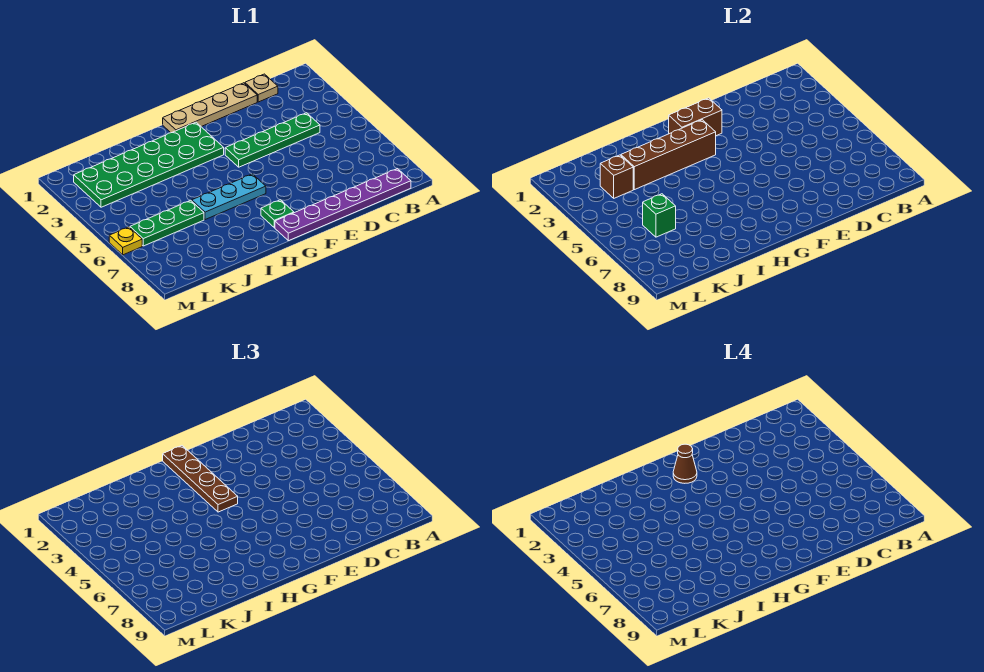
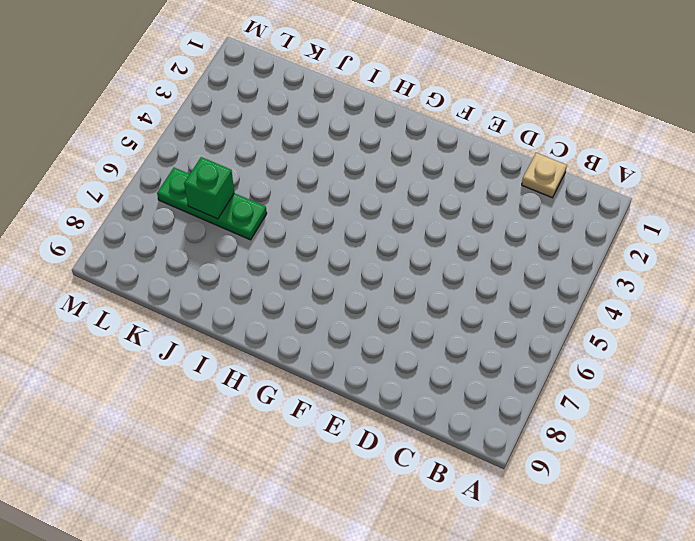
none -> purple plate B9:G9 level 1
none -> green plate C4:F4 level 1
none -> tan plate D1:G1 level 1

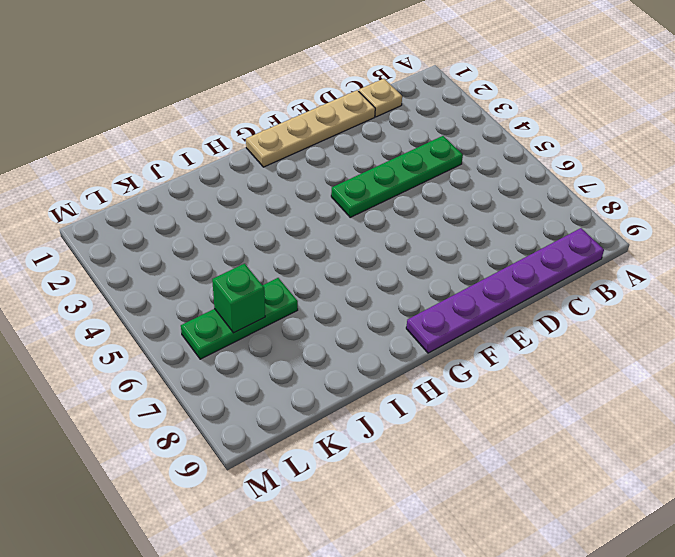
none -> green plate G2:L3 level 1
none -> cyan plate G6:I6 level 1
none -> green plate G8 level 1

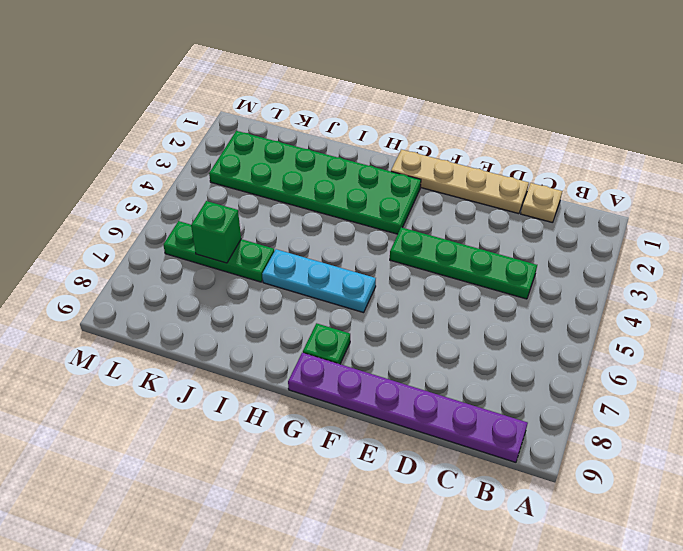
none -> yellow plate M6 level 1
none -> brown brick F2:G2 level 2
none -> brown brick G3:J3 level 2

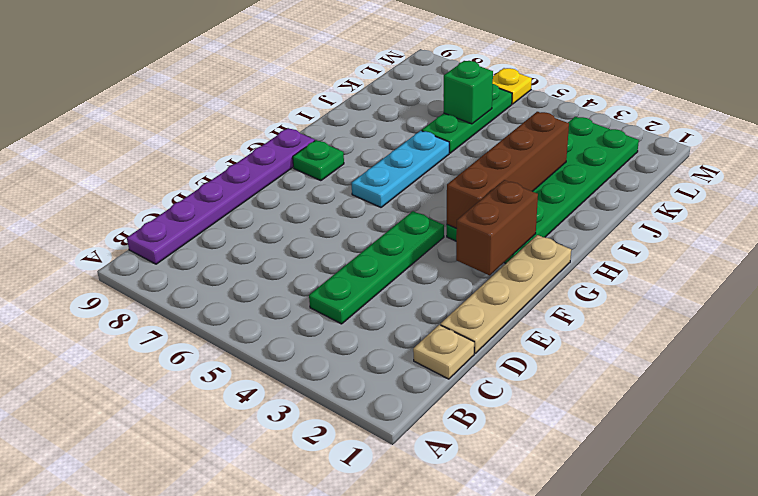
none -> brown brick K3 level 2
none -> brown plate G1:G4 level 3
none -> brown cone G2 level 4

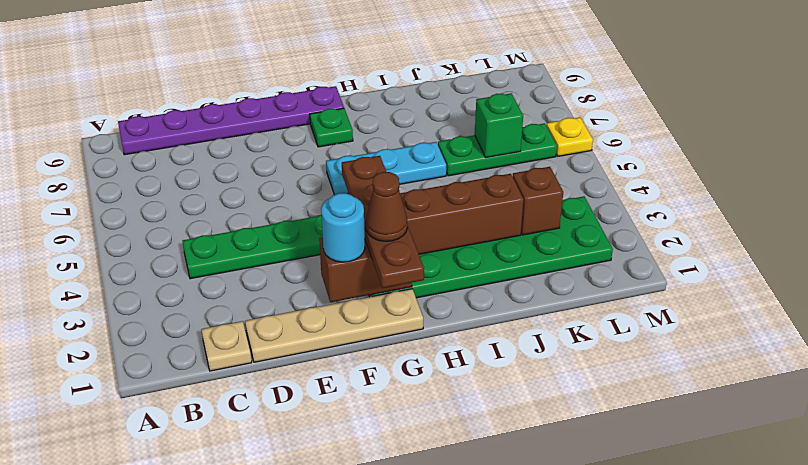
cyan round brick F2 level 3 -> none

